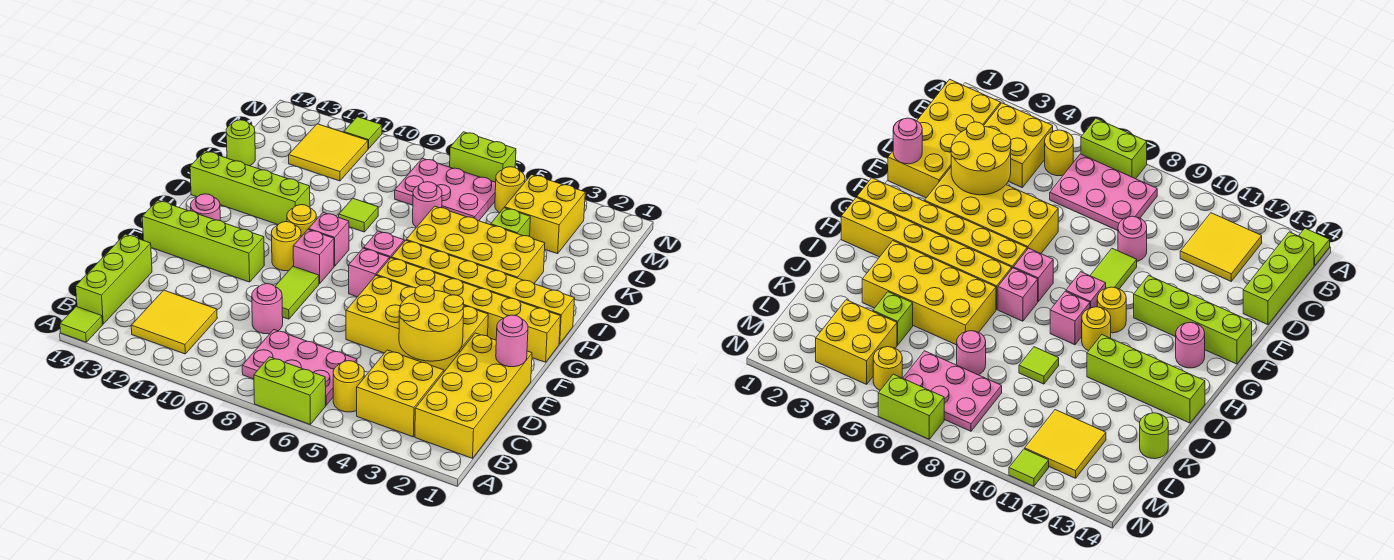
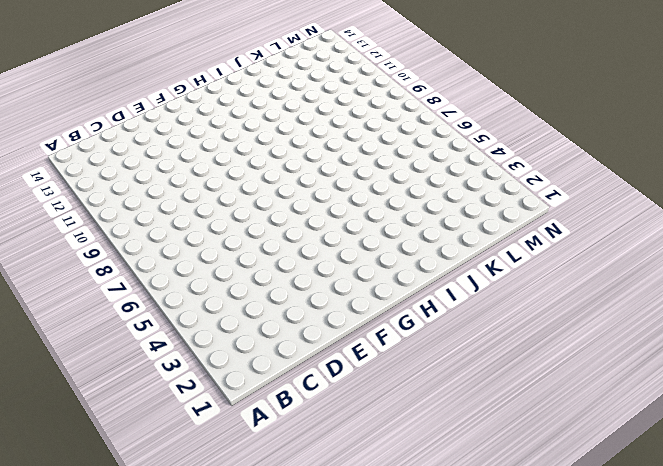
none -> lime brick A6:A7 level 1
none -> lime tile A14 level 1
none -> yellow brick B1:E2 level 1
none -> yellow brick B3:C4 level 1

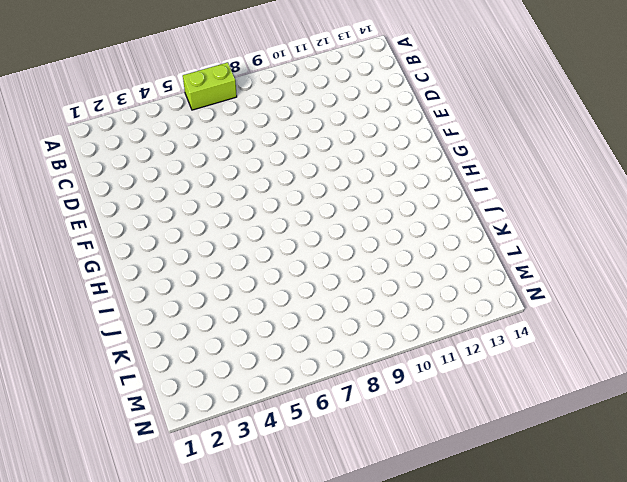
none -> lime tile A14 level 1
none -> yellow brick B1:E2 level 1
none -> yellow brick B3:C4 level 1
none -> yellow round brick B5 level 1

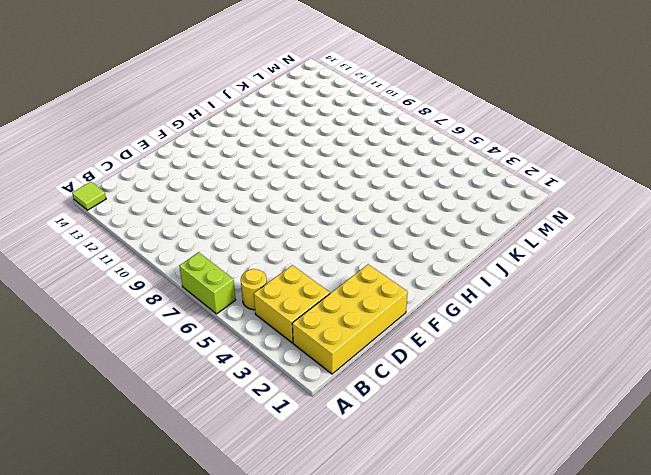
none -> pink plate B6:C8 level 1
none -> yellow tile B11:C12 level 1
none -> lime brick B14:D14 level 1
none -> pink round brick D9 level 1

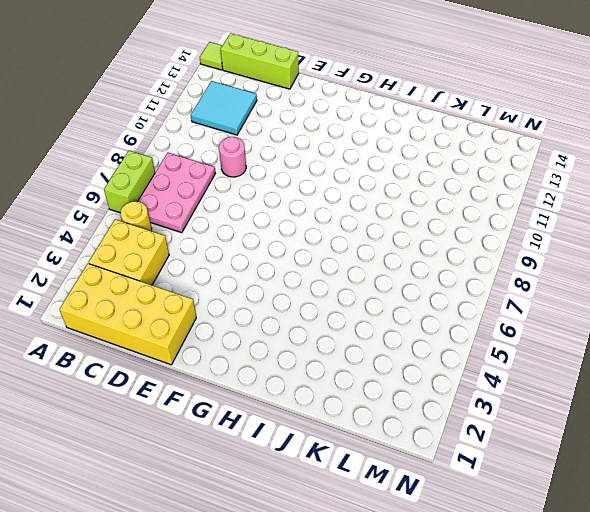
cyan tile B11:C12 level 1 -> yellow tile B11:C12 level 1
none -> yellow brick E3:F6 level 1
none -> lime tile E9:F9 level 1
none -> lime brick F11:F14 level 1
none -> yellow brick G1:G6 level 1

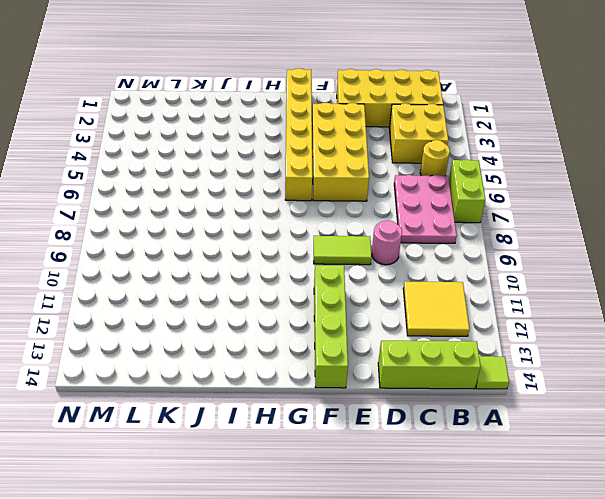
none -> pink brick G7 level 1
none -> pink brick G9 level 1
none -> yellow round brick G10 level 1
none -> pink round brick G13 level 1

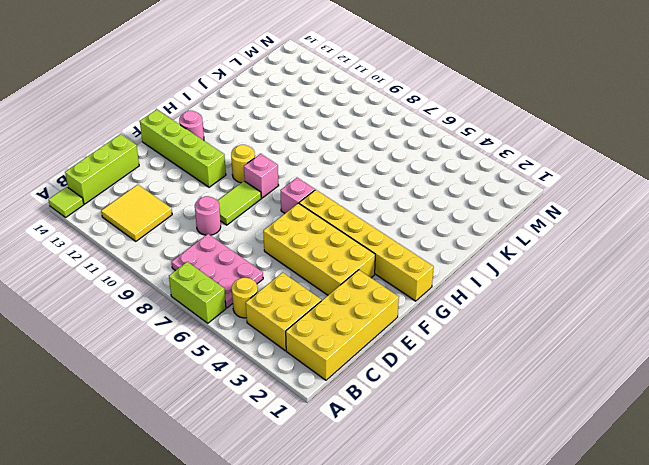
none -> yellow brick H1:H6 level 1
none -> pink brick H7 level 1
none -> pink brick H9 level 1
none -> yellow round brick H10 level 1

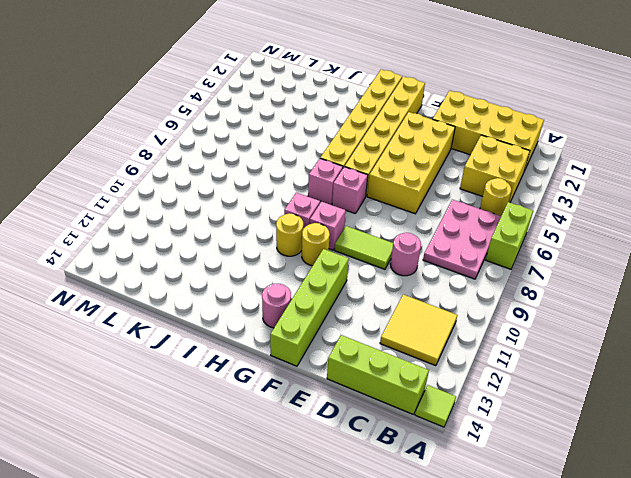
none -> yellow brick I3:J6 level 1
none -> lime brick I11:I14 level 1
none -> lime tile J9 level 1
none -> lime brick K4 level 1

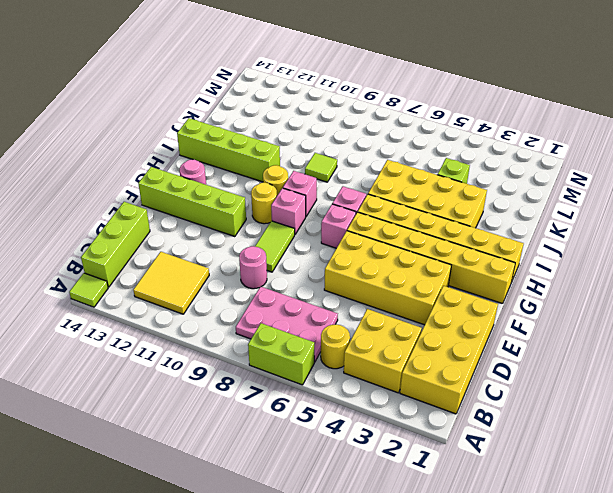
none -> pink round brick K7 level 1
none -> lime round brick K14 level 1
none -> yellow brick L3:M4 level 1
none -> pink plate L6:M8 level 1

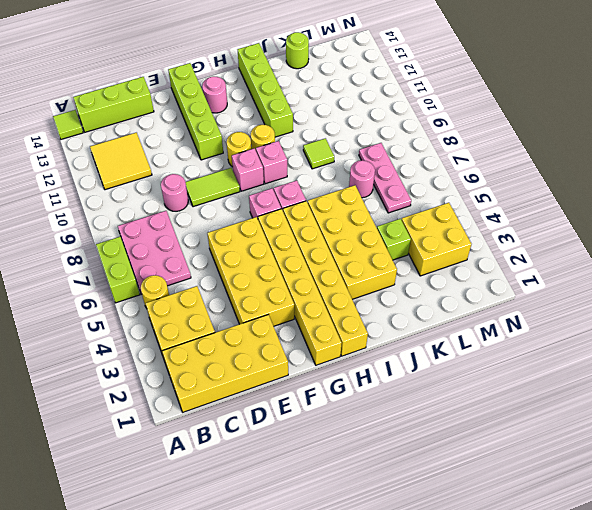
pink plate L6:L8 level 1 -> pink plate L6:M8 level 1
none -> yellow tile L11:M12 level 1
none -> yellow round brick M5 level 1
none -> lime brick N6:N7 level 1
none -> lime tile N11 level 1

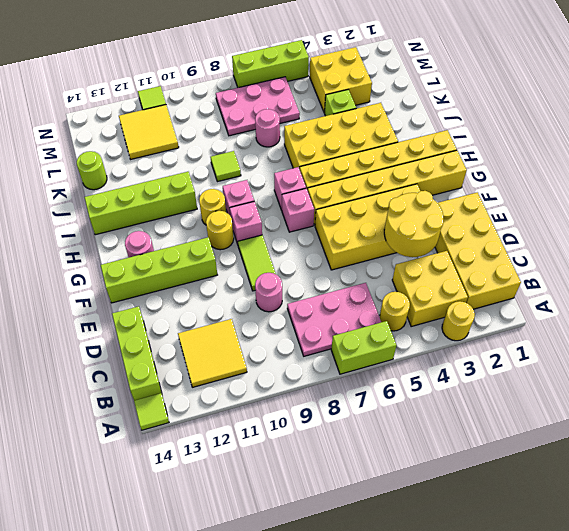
yellow round brick A3 level 1 -> yellow round brick M5 level 1
lime brick N5:N7 level 1 -> lime brick N6:N7 level 1
none -> pink round brick E1 level 2

